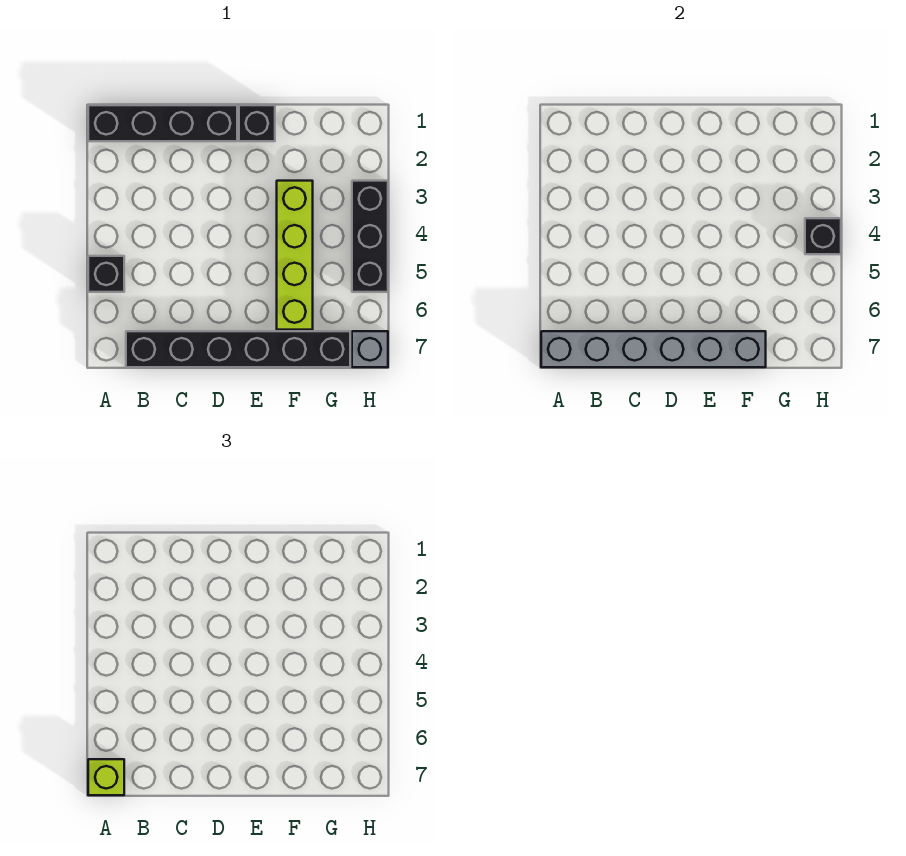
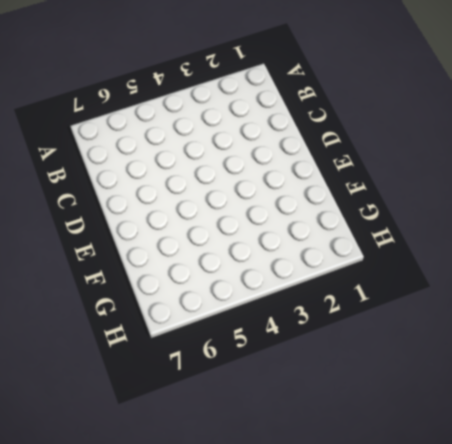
none -> black brick A1:D1 level 1
none -> black brick A5 level 1

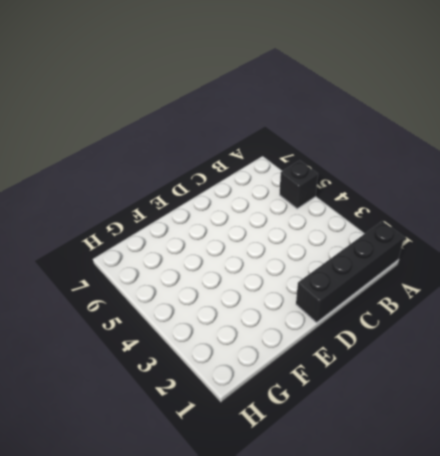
none -> black brick B7:G7 level 1
none -> black brick E1 level 1

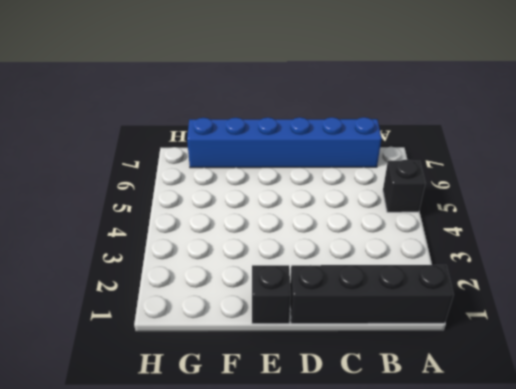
blue brick B7:G7 level 1 -> black brick B7:G7 level 1
none -> lime brick F3:F6 level 1
none -> black brick H3:H5 level 1

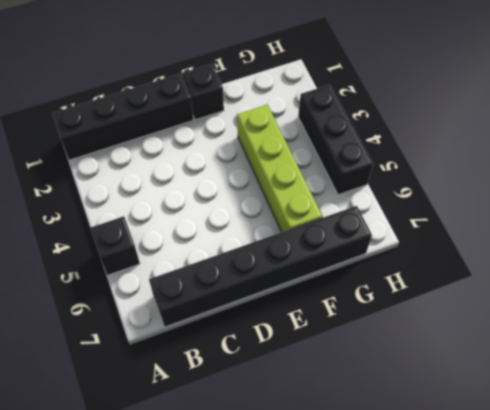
none -> grey brick H7 level 1
none -> grey brick A7:F7 level 2

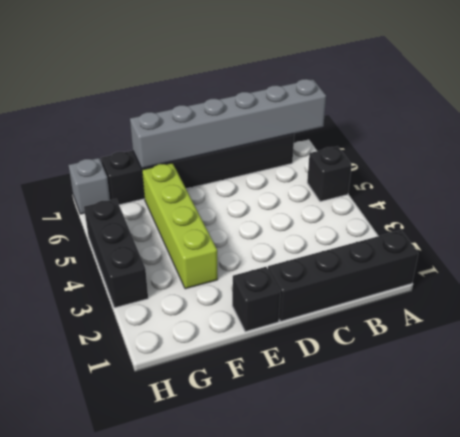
none -> black brick H4 level 2
none -> lime brick A7 level 3

